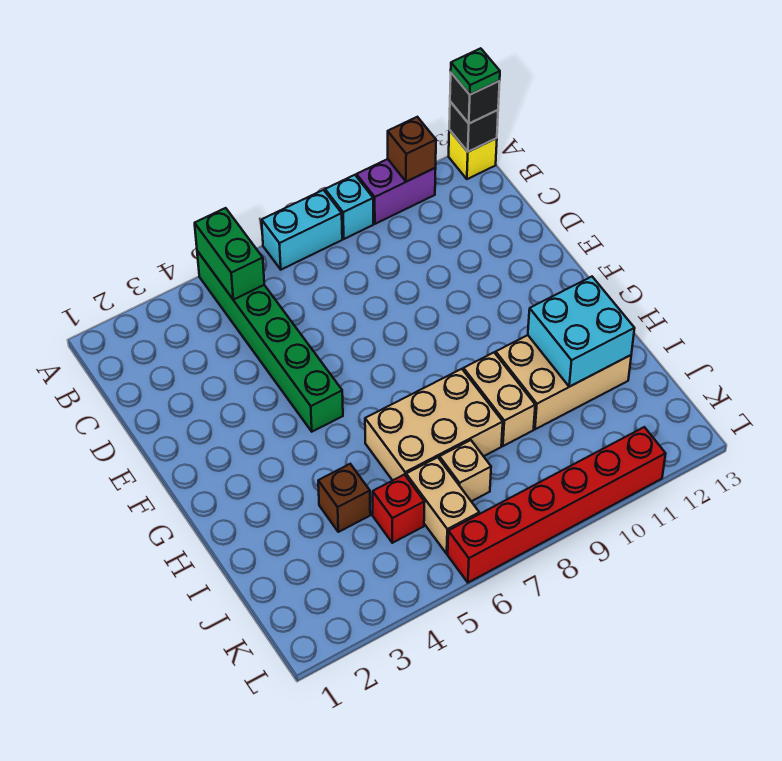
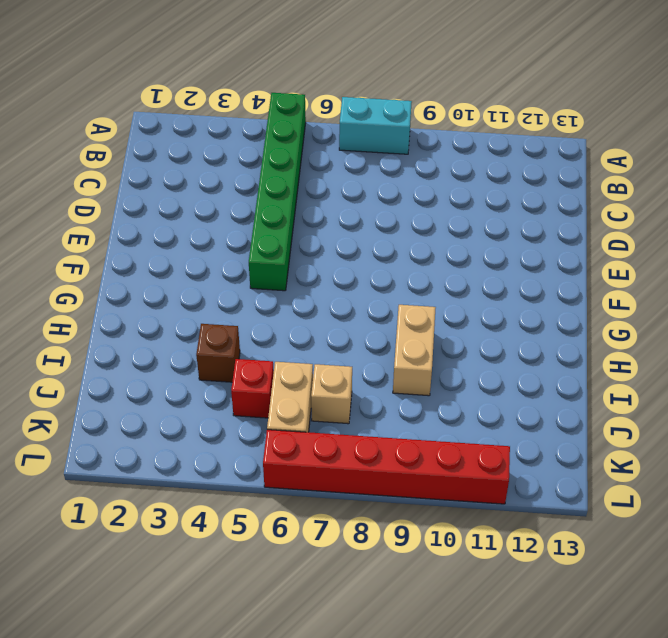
none -> cyan brick A9 level 1
none -> purple brick A10:A11 level 1
none -> yellow brick A13 level 1

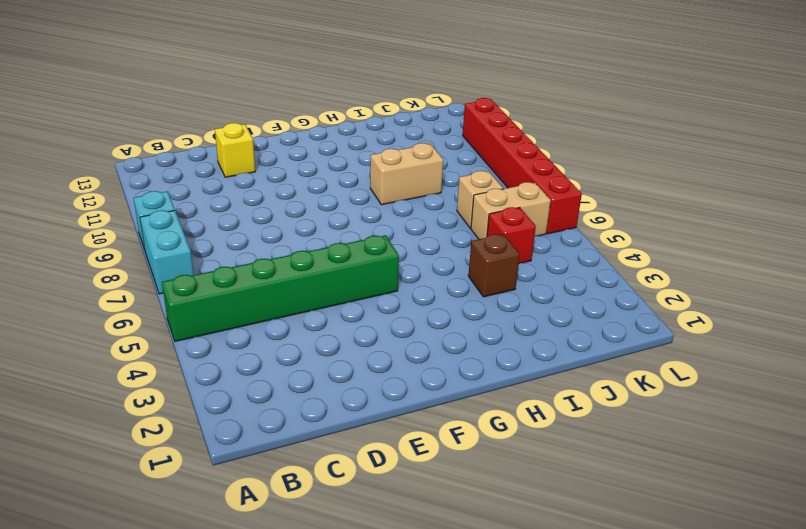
yellow brick D12 level 1 -> yellow brick A13 level 1
none -> purple brick A10:A11 level 1
none -> tan brick H6:I8 level 1
none -> tan brick H10:I12 level 1

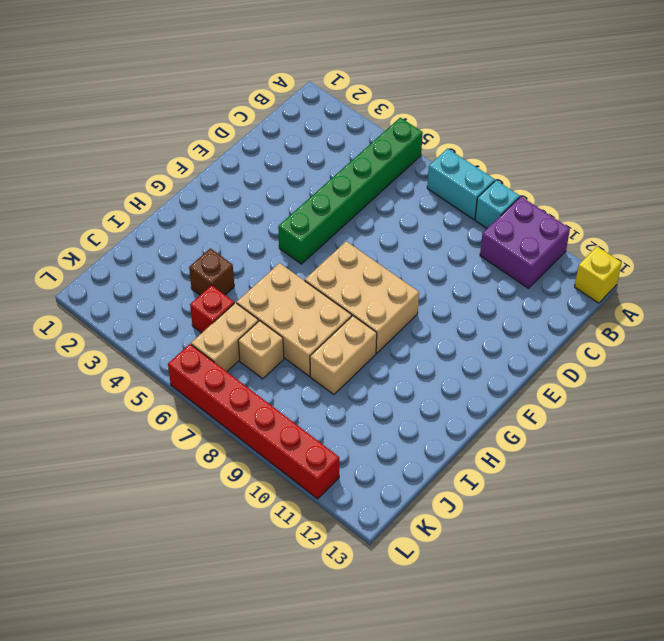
purple brick A10:B11 level 1 -> purple brick A10:A11 level 1
tan brick F7:G9 level 1 -> tan brick H10:I12 level 1
none -> green brick A5:B5 level 2
none -> brown brick A11 level 2
none -> black brick A13 level 2

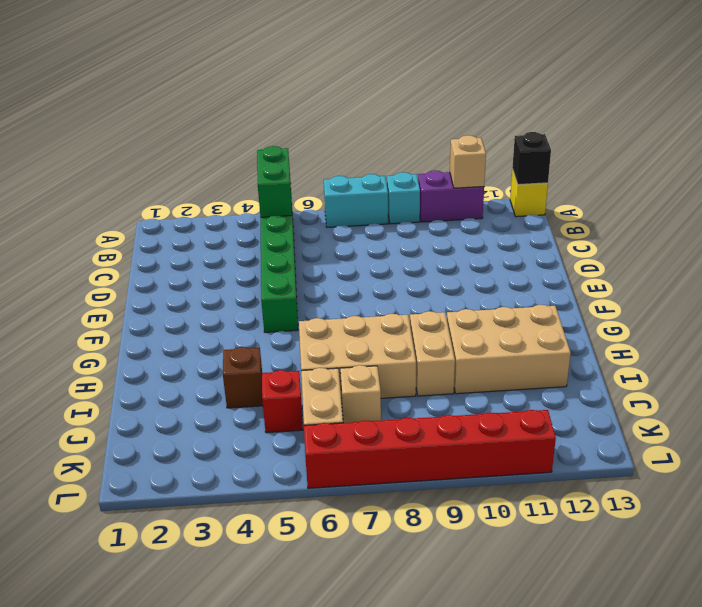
tan brick A11 level 2 -> brown brick A11 level 2
none -> cyan brick H11:I12 level 2
none -> black brick A13 level 3
none -> green plate A13 level 4

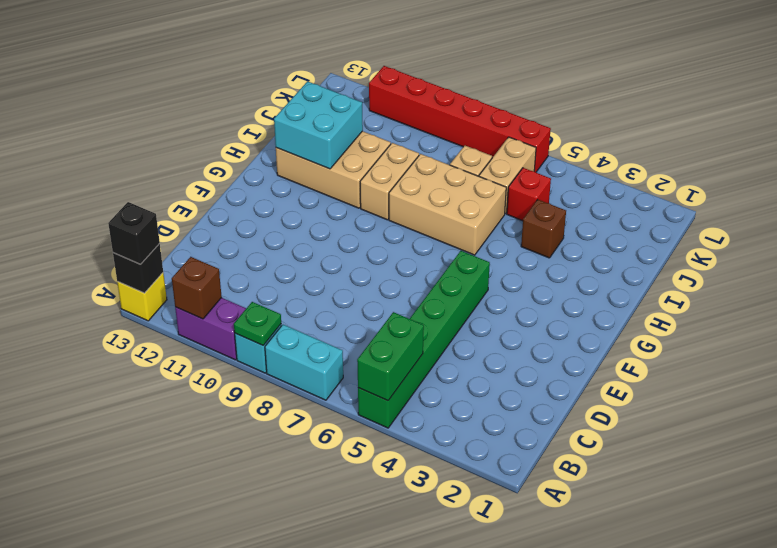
green plate A9 level 2 -> green plate A13 level 4

